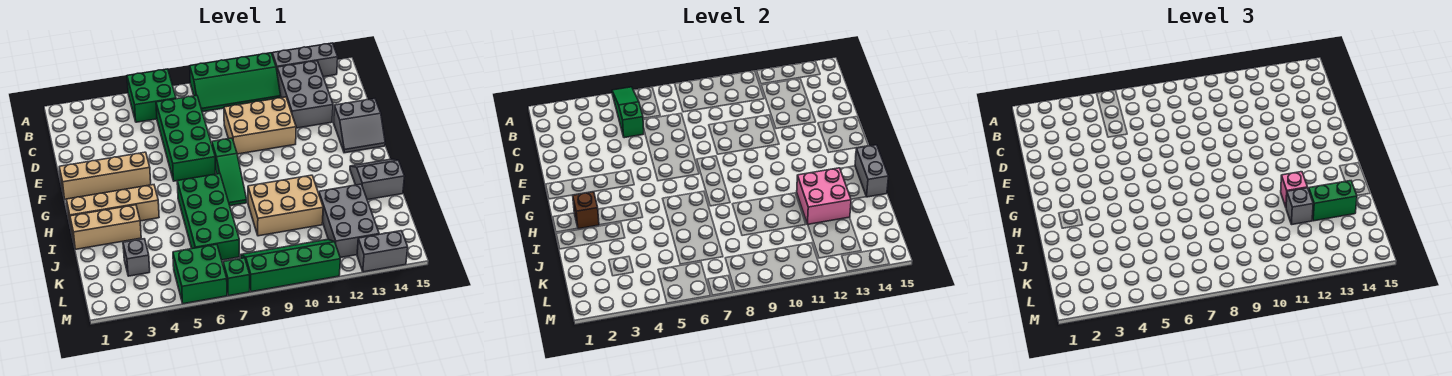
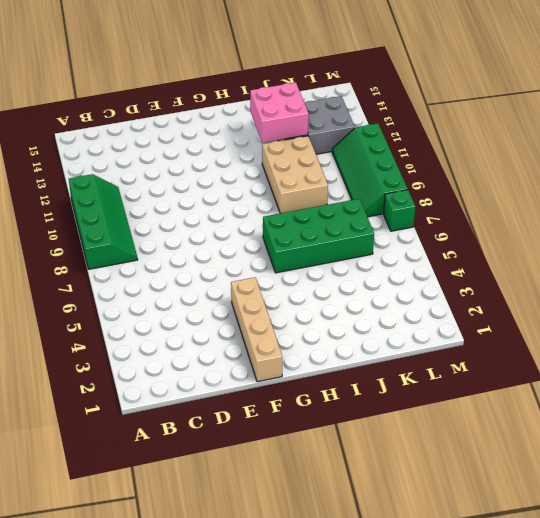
none -> green brick A5:B6 level 1
none -> grey brick A12:A14 level 1
none -> grey brick B12:D13 level 1

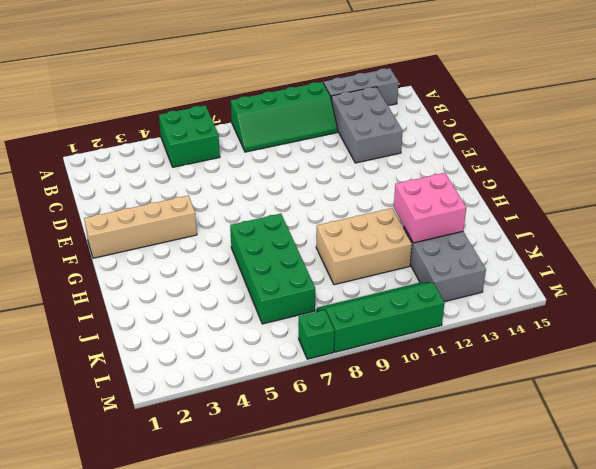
none -> green brick C6:F7 level 1
none -> tan brick D9:E11 level 1
none -> grey slope E14:F15 level 1 top E

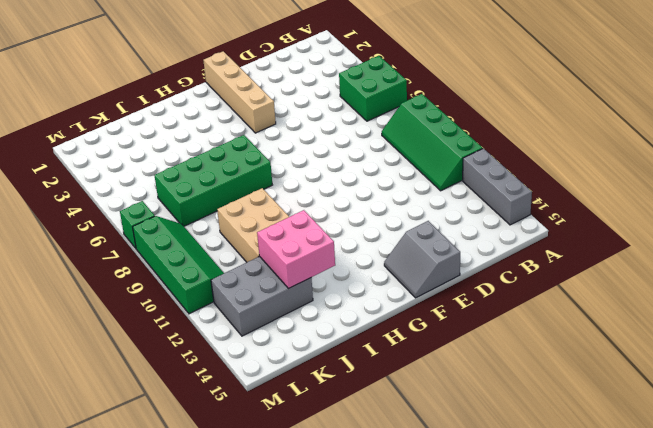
none -> grey brick B12:D13 level 1
none -> green brick C6:F7 level 1
none -> tan brick D9:E11 level 1

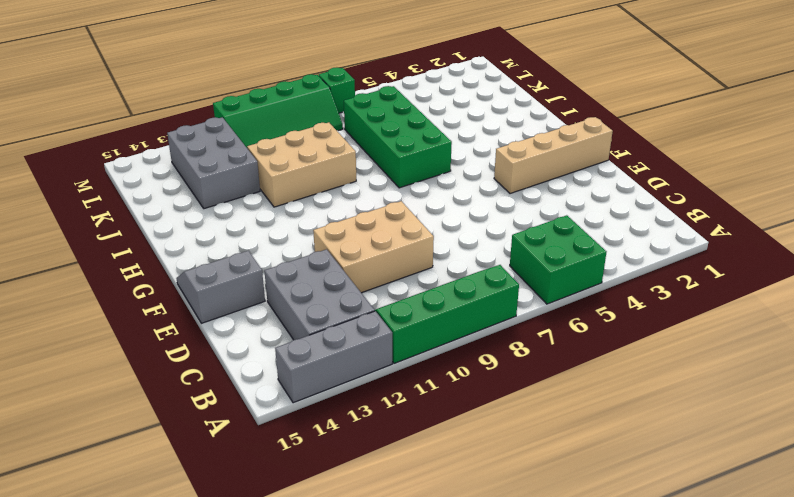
none -> green brick C6:F7 level 1
none -> green slope F8:H8 level 1 top F
none -> tan brick H1:H4 level 1

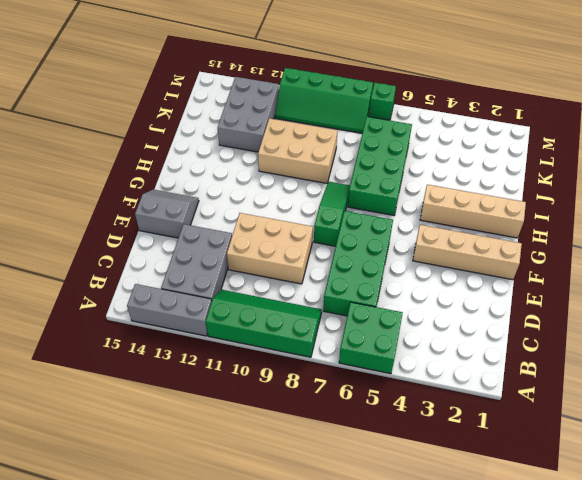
none -> grey slope H14:I15 level 1 top I
none -> tan brick I1:I3 level 1
none -> grey brick K3 level 1

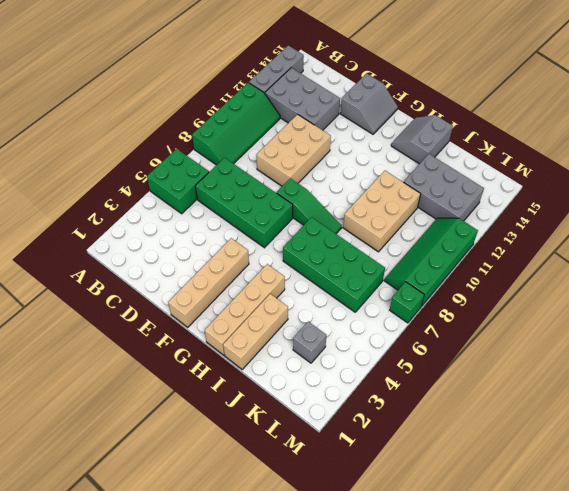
none -> green brick L5:M6 level 1
none -> grey brick M13:M14 level 1
none -> green slope A5:C5 level 2 top C

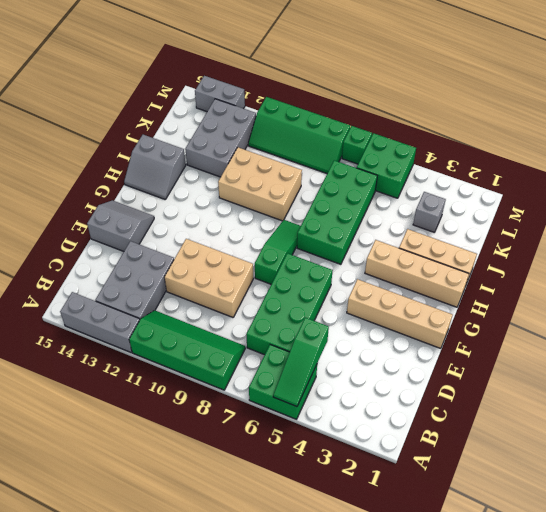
none -> brown brick H2 level 2
none -> grey brick H15:I15 level 2
none -> pink brick I12:J13 level 2

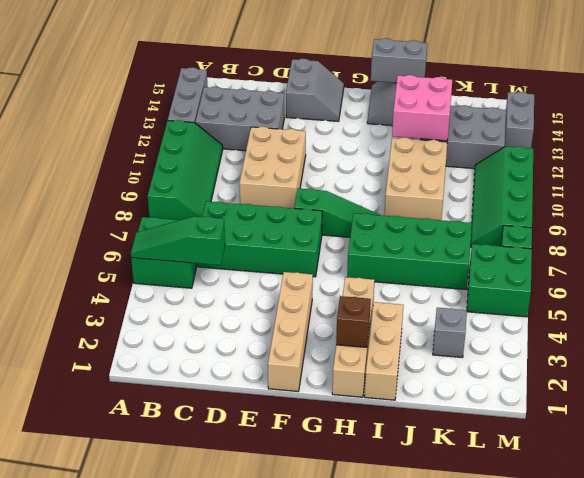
none -> pink brick I12 level 3
none -> grey brick J12 level 3
none -> green brick J13:J14 level 3

